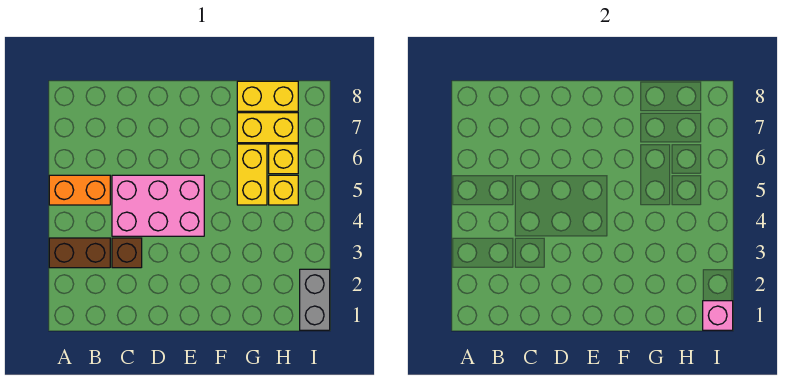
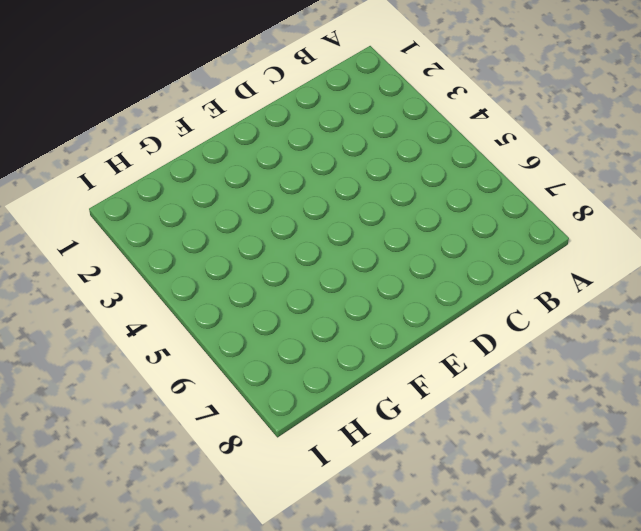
none -> brown brick A3:B3 level 1
none -> orange brick A5:B5 level 1

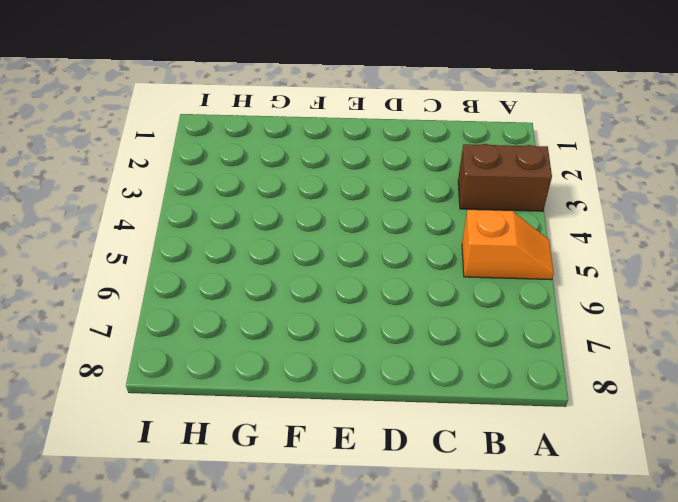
orange slope A5:B5 level 1 top B -> orange brick A5:B5 level 1
none -> brown brick C3 level 1
none -> pink brick C4:E5 level 1

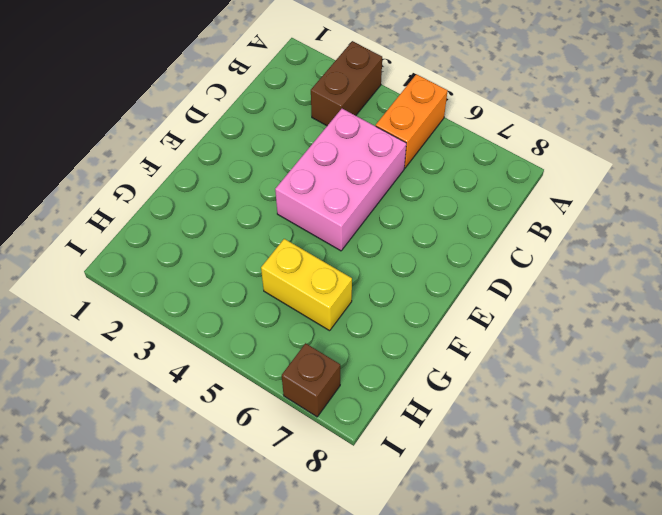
brown brick I7 level 1 -> brown brick C3 level 1
none -> yellow brick G7:H7 level 1
none -> yellow brick G8:H8 level 1

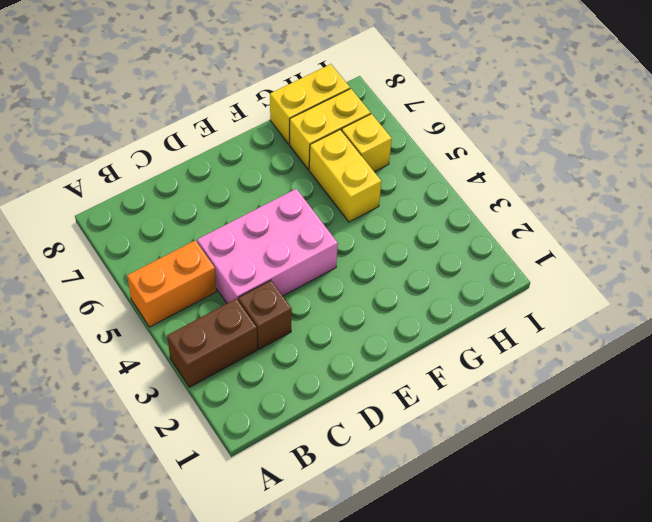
none -> yellow brick H5 level 1
none -> grey brick I1:I2 level 1

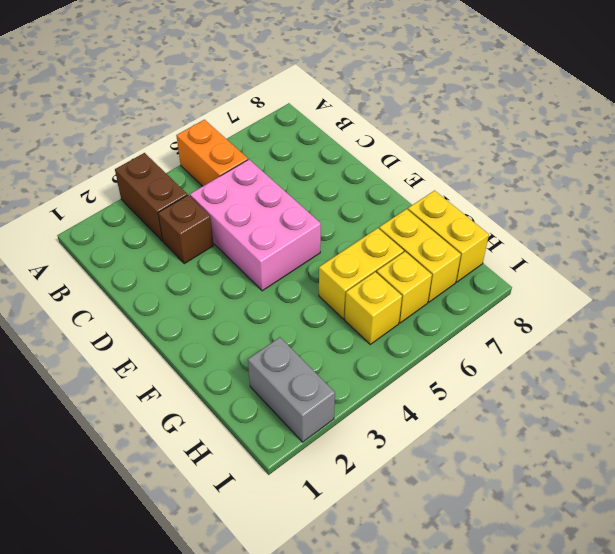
grey brick H2:I2 level 1 -> grey brick I1:I2 level 1
none -> pink brick I1 level 2

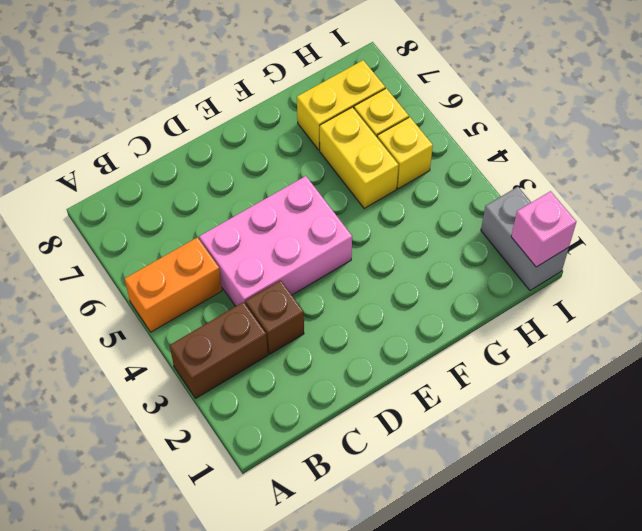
none -> yellow brick G8:H8 level 1

